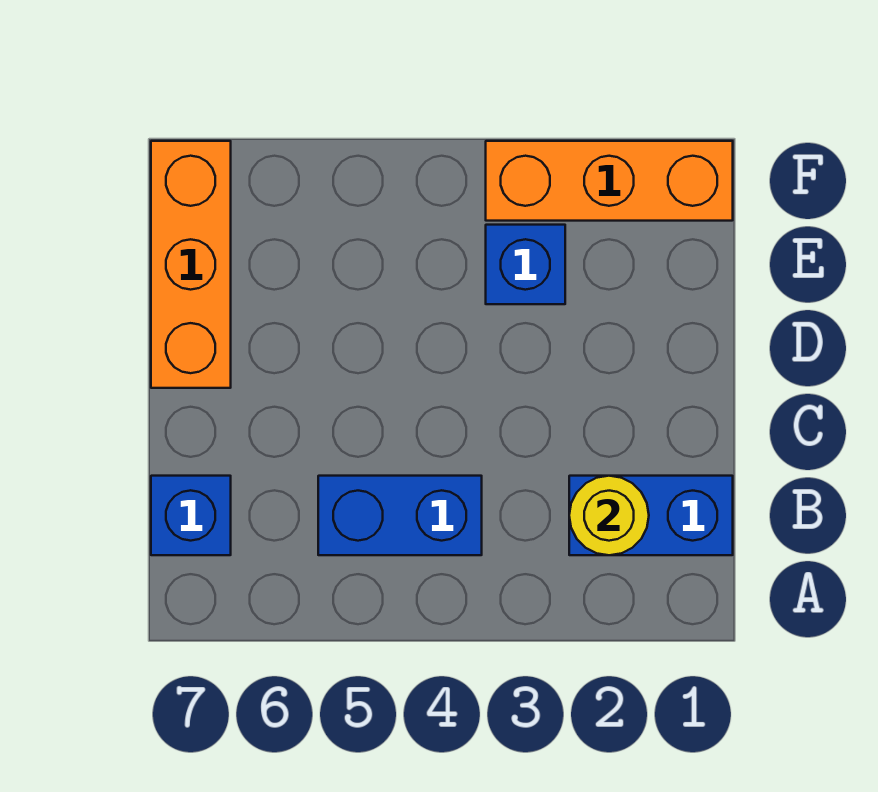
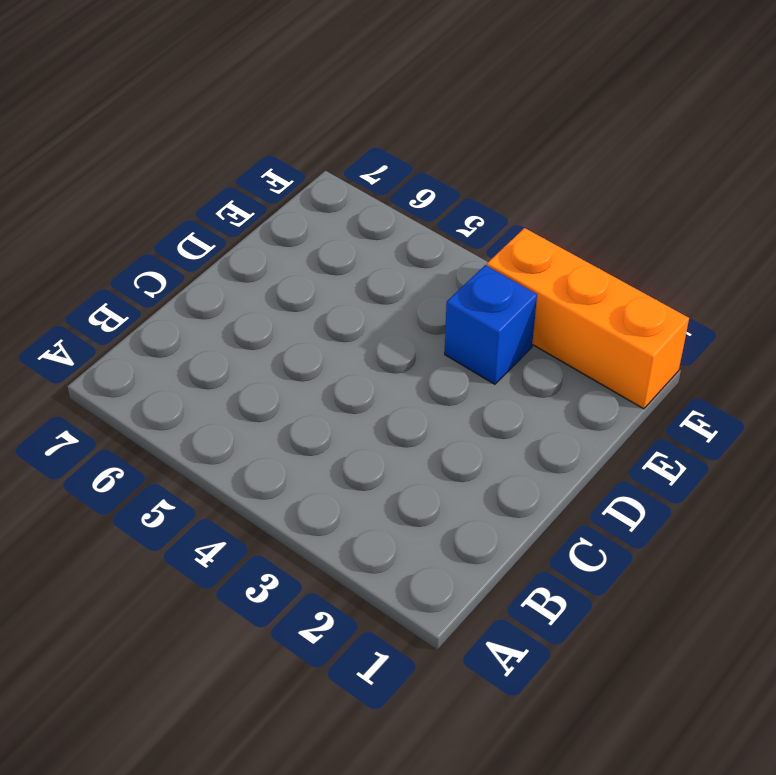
none -> blue brick B1:B2 level 1
none -> blue brick B4:B5 level 1

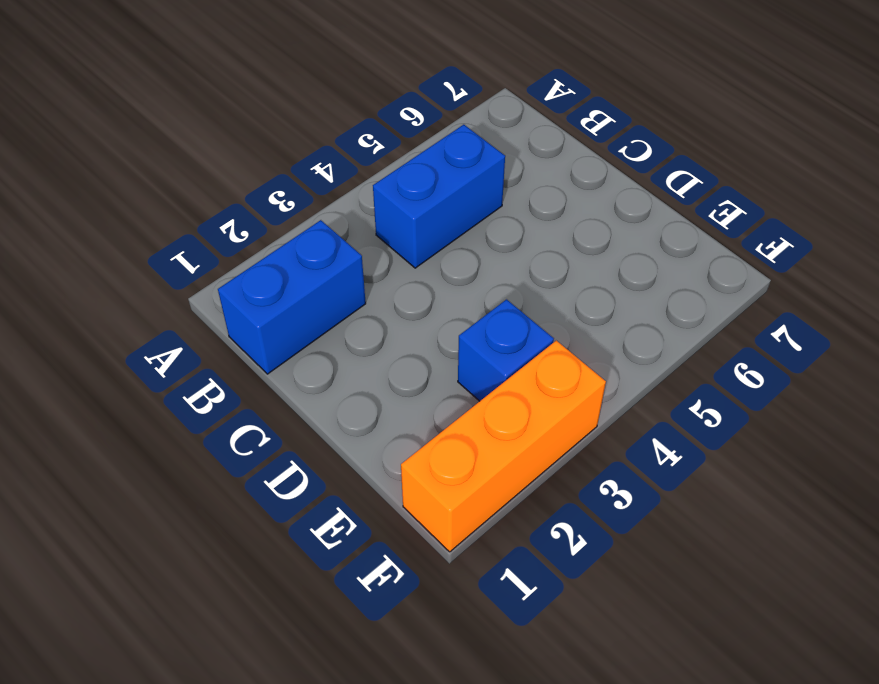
none -> blue brick B7 level 1
none -> orange brick D7:F7 level 1

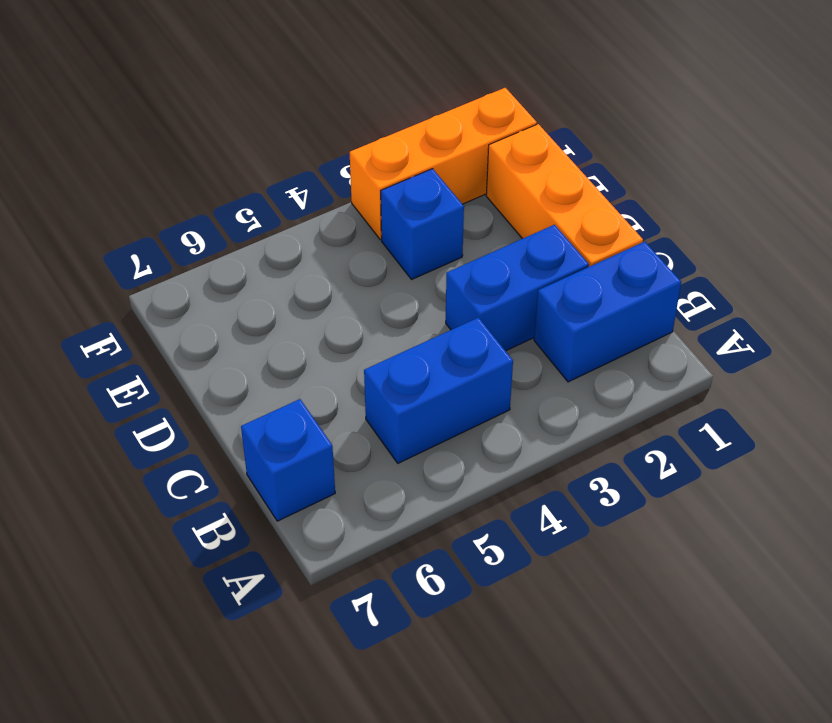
orange brick C1:E1 level 1 -> orange brick D7:F7 level 1
blue brick C2:C3 level 1 -> none
none -> yellow round brick B2 level 2

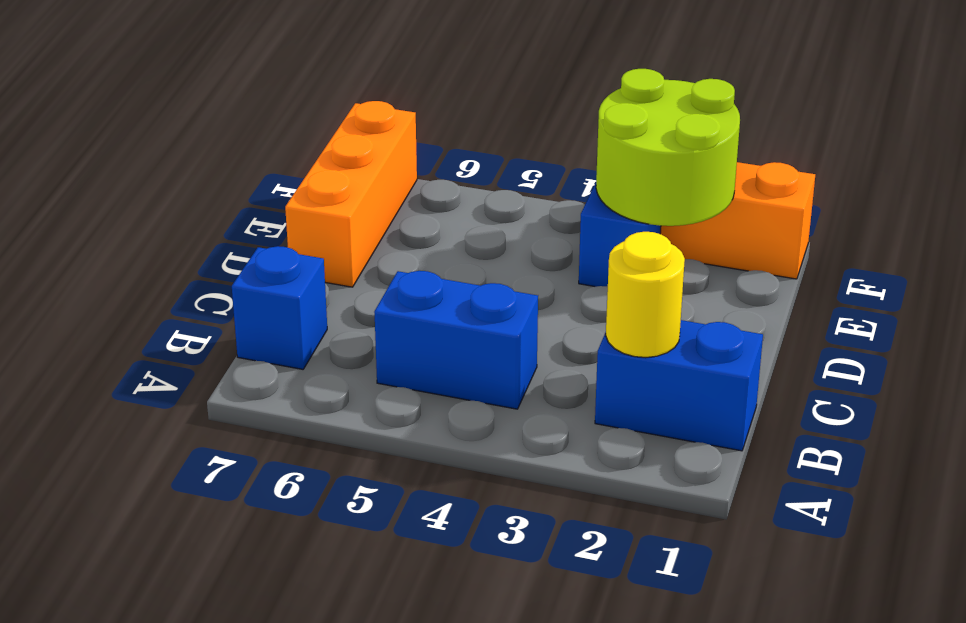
lime round brick E2:F3 level 2 -> none

